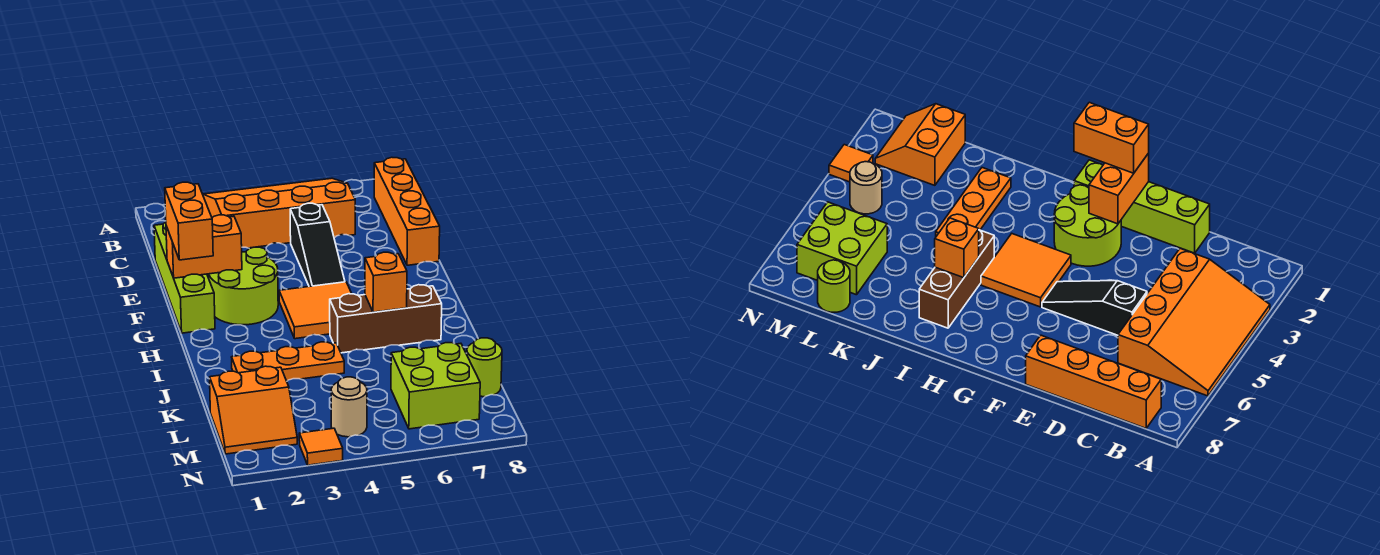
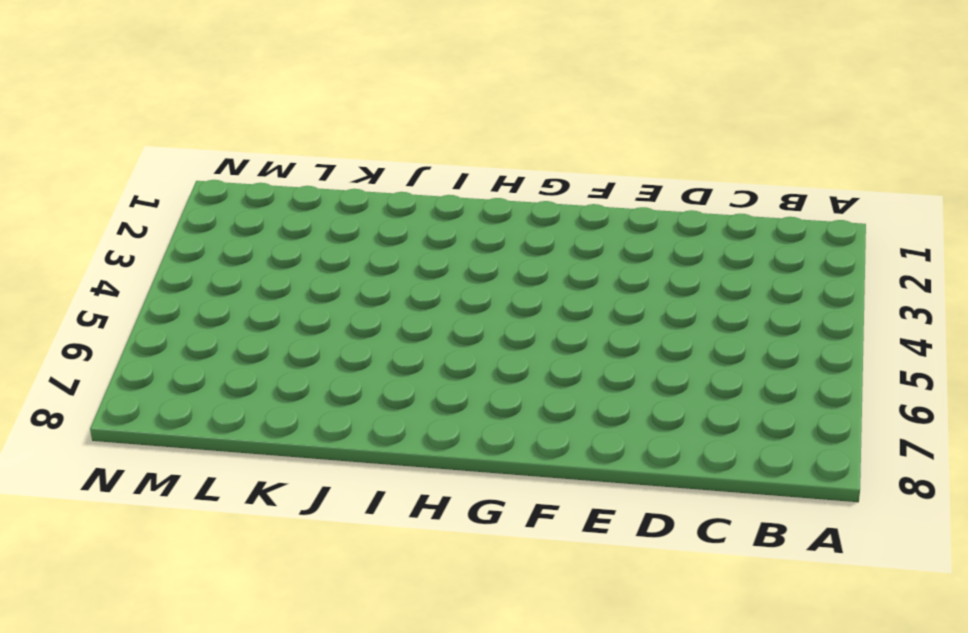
none -> orange slope A3:C6 level 1 top C
none -> orange brick B8:E8 level 1
none -> lime brick D1:G1 level 1

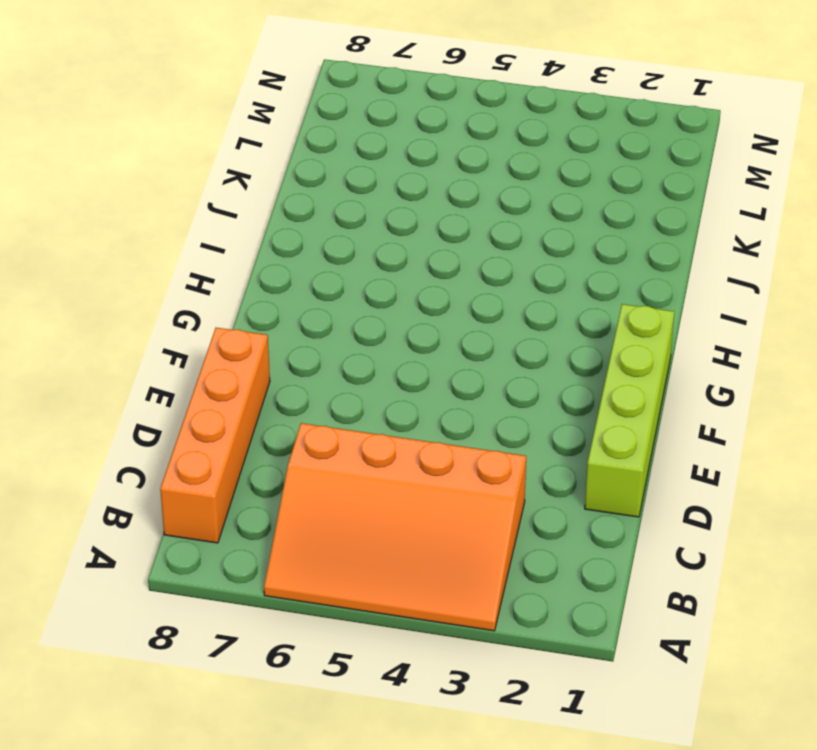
none -> black slope D5:F5 level 1 top D
none -> lime round brick F2:G3 level 1
none -> orange tile G4:H5 level 1

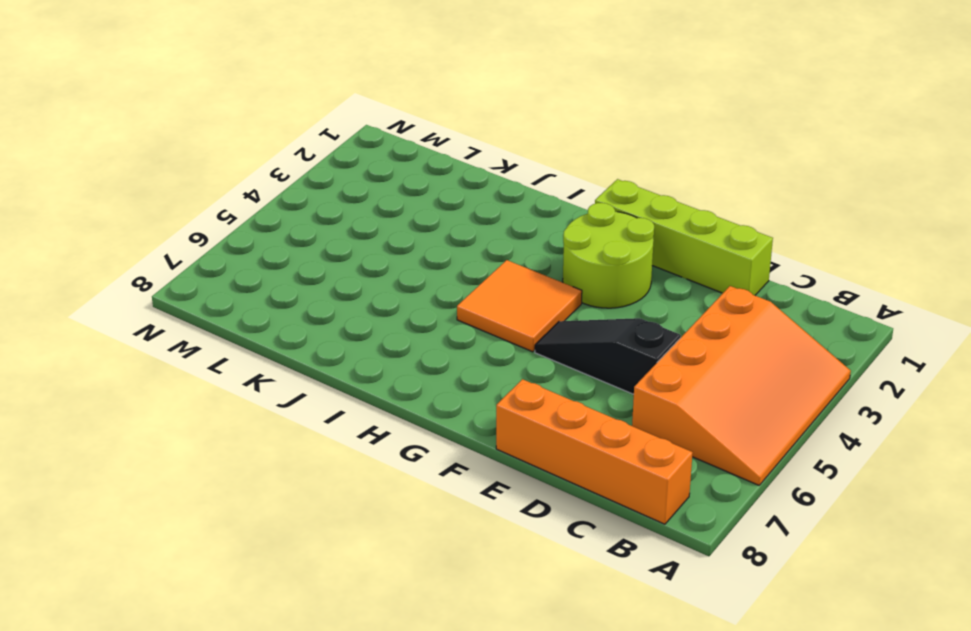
none -> brown brick I5:I7 level 1
none -> orange plate J2:J4 level 1
none -> orange slope L1:M2 level 1 top L

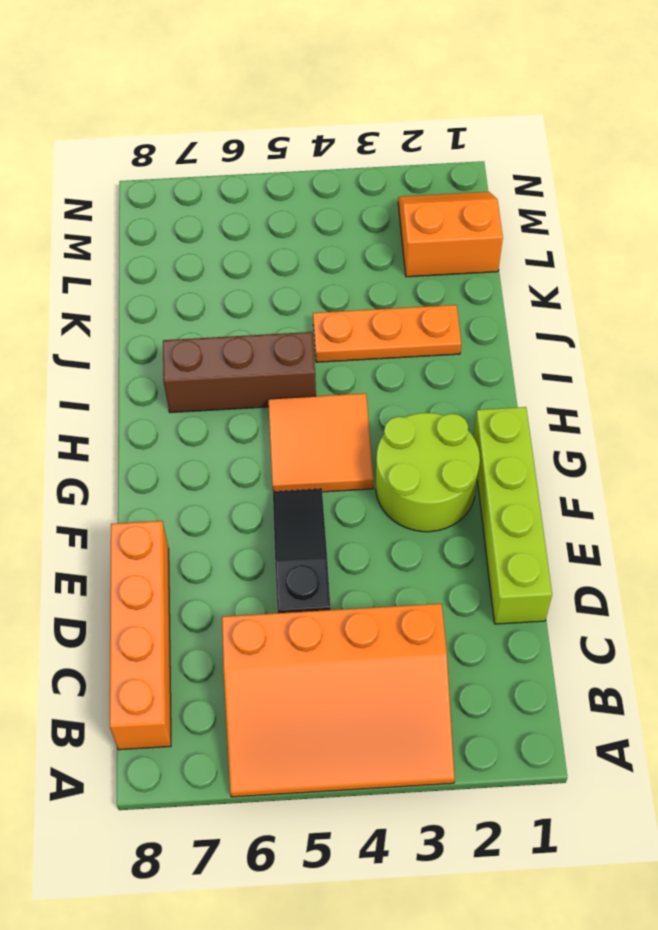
none -> lime brick L6:M7 level 1
none -> lime round brick L8 level 1
none -> tan round brick M4 level 1

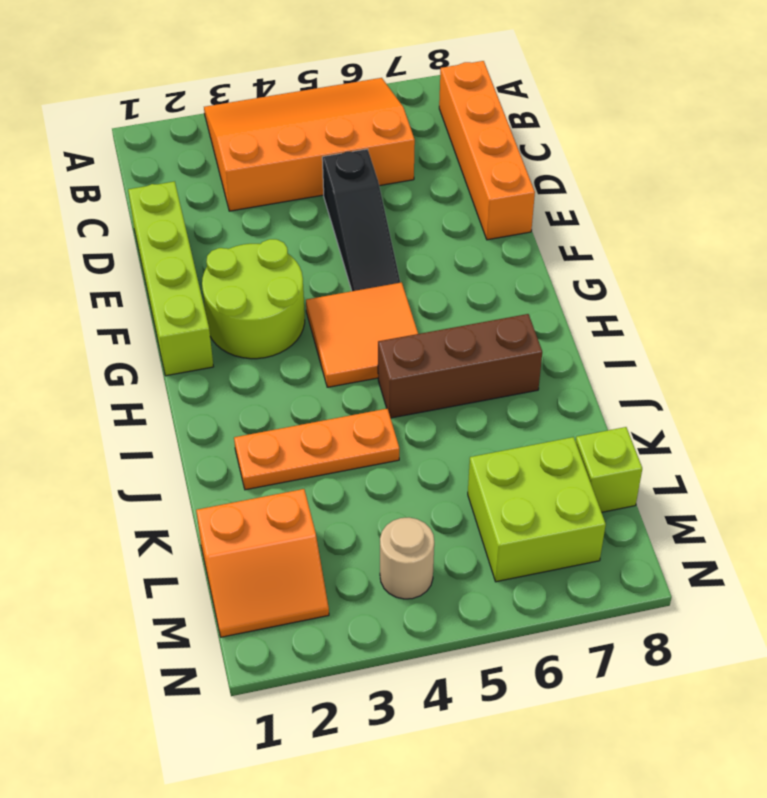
lime brick L8 level 1 -> lime round brick L8 level 1
none -> orange tile N3 level 1
none -> orange brick F1:F2 level 2
none -> orange brick I6 level 2

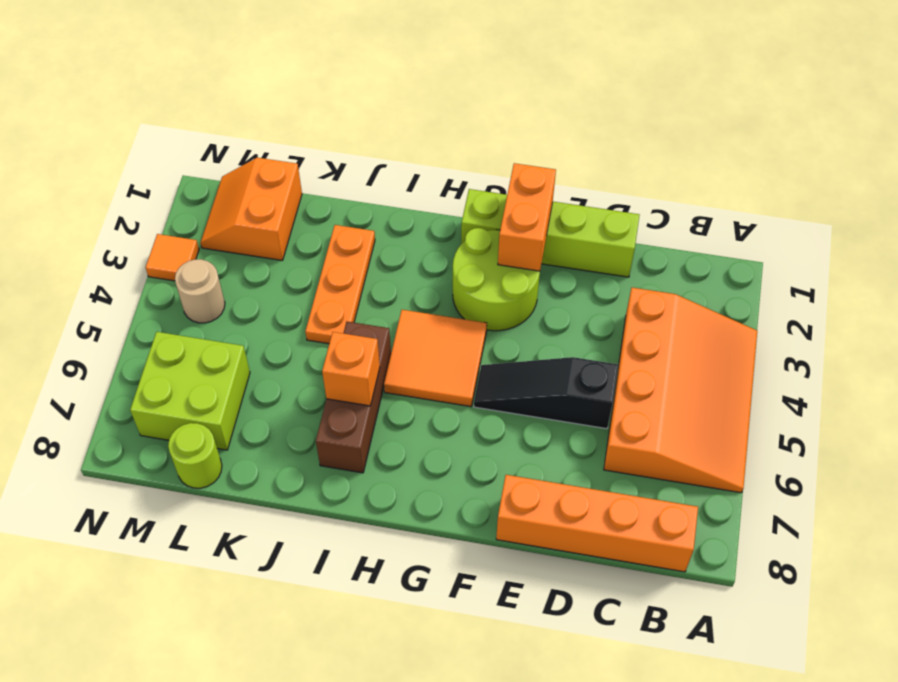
none -> orange brick F1:G1 level 3

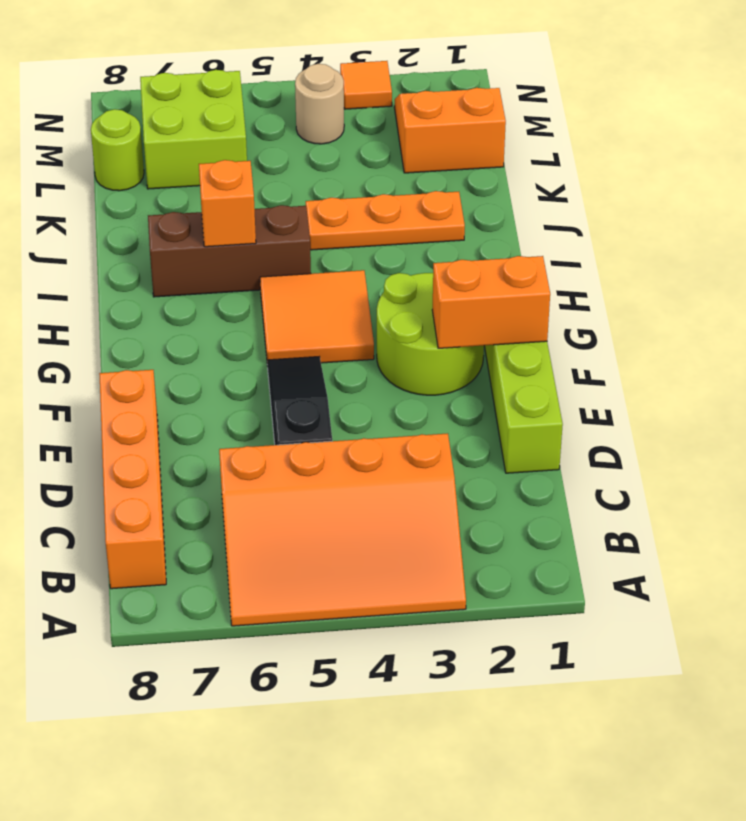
none -> orange brick F1:G1 level 3

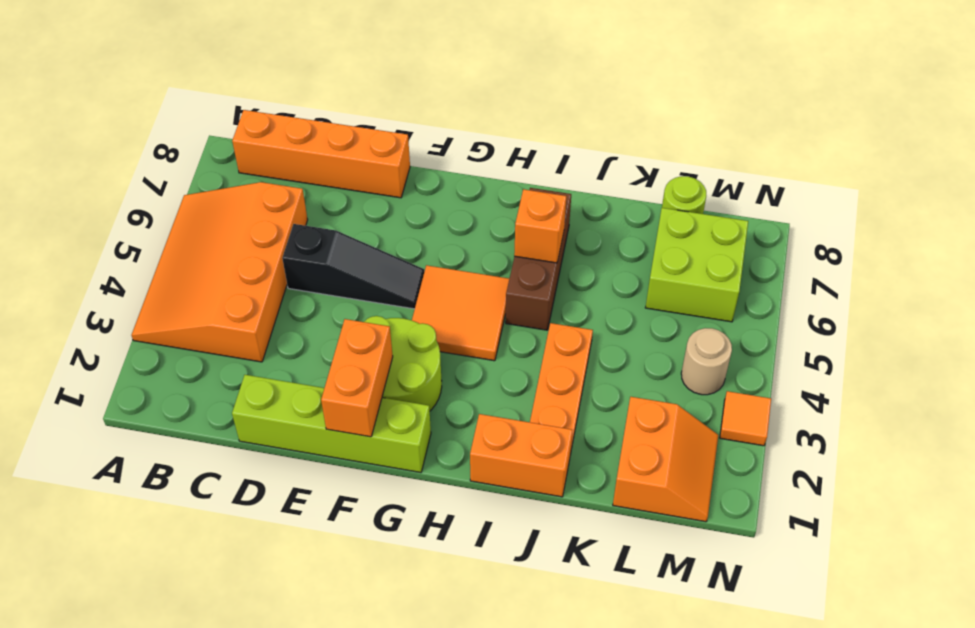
orange brick I1:J1 level 1 -> orange brick F1:G1 level 3

